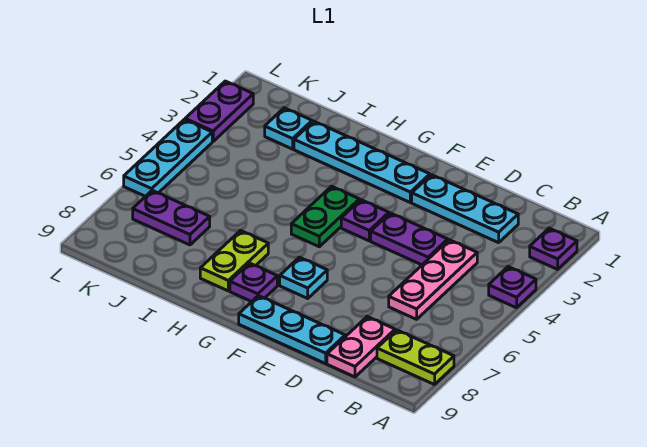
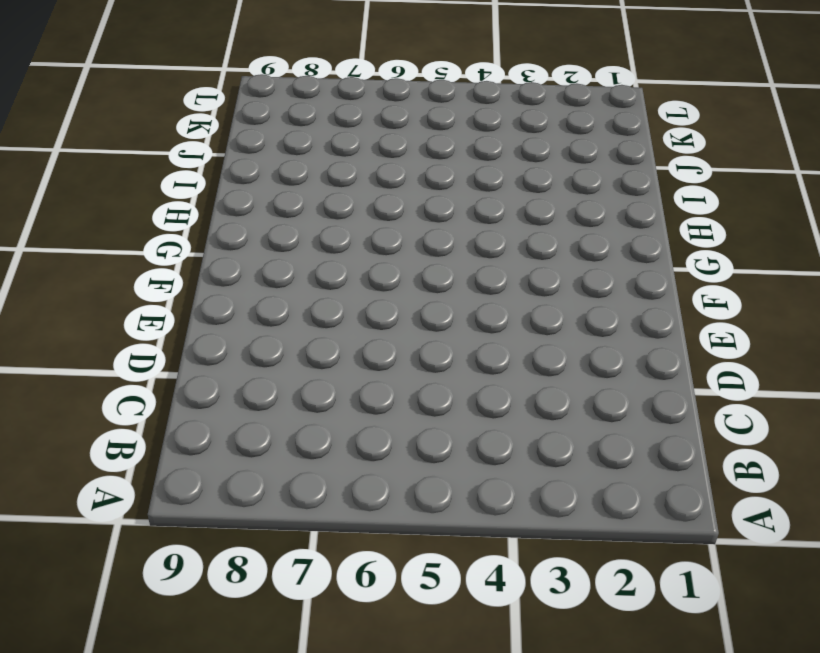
none -> purple plate A2 level 1
none -> purple plate A4 level 1
none -> lime plate A8:B8 level 1

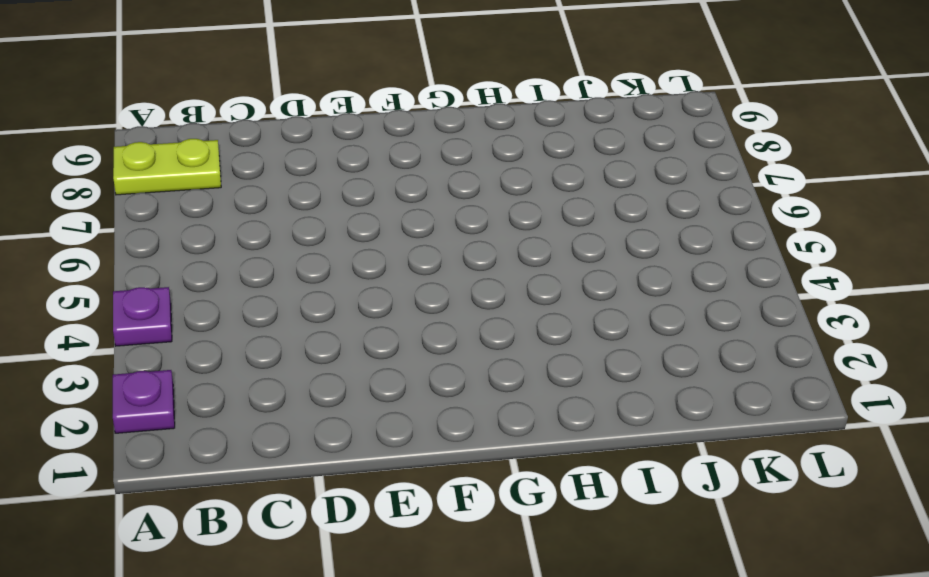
none -> cyan plate C2:E2 level 1
none -> pink plate C4:C6 level 1
none -> pink plate C8:C9 level 1

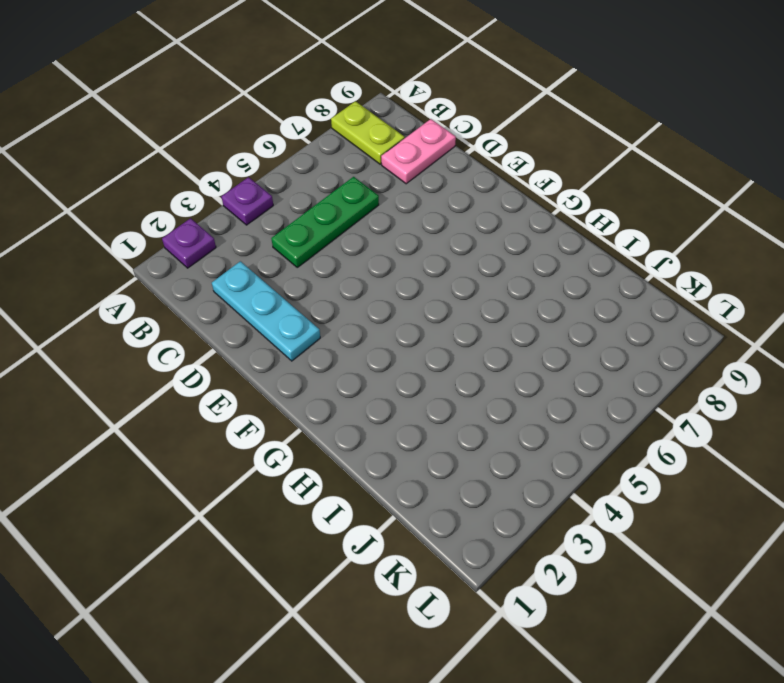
green plate C4:C6 level 1 -> pink plate C4:C6 level 1
none -> purple plate D4:E4 level 1
none -> cyan plate D9:F9 level 1
none -> cyan plate F2:I2 level 1

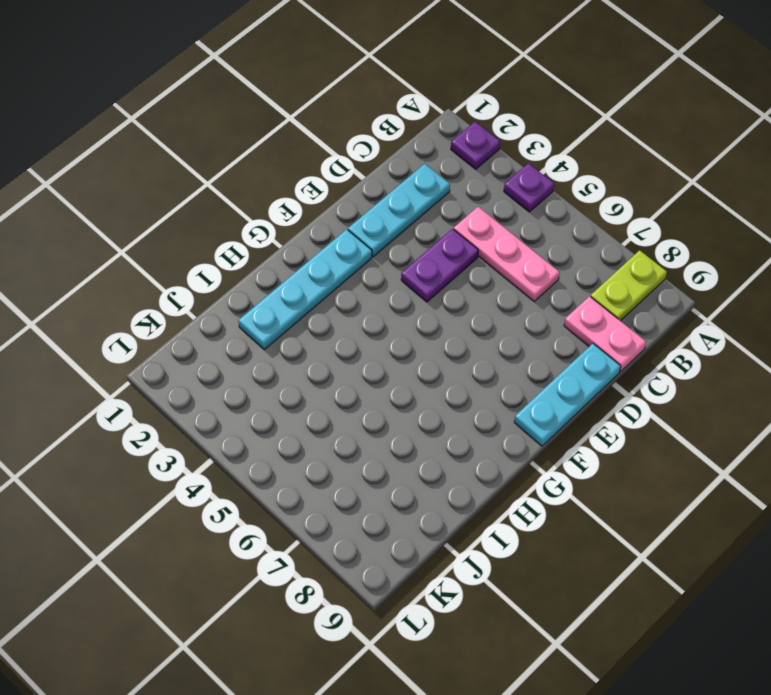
none -> purple plate F4 level 1
none -> cyan plate F7 level 1
none -> green plate G4:G5 level 1

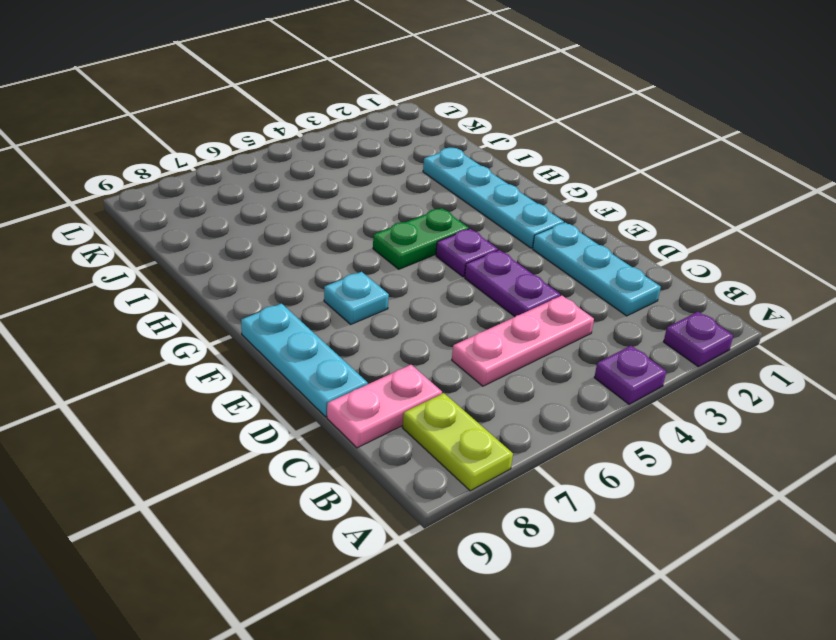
none -> purple plate G8 level 1
none -> lime plate H7:H8 level 1
none -> cyan plate J2 level 1

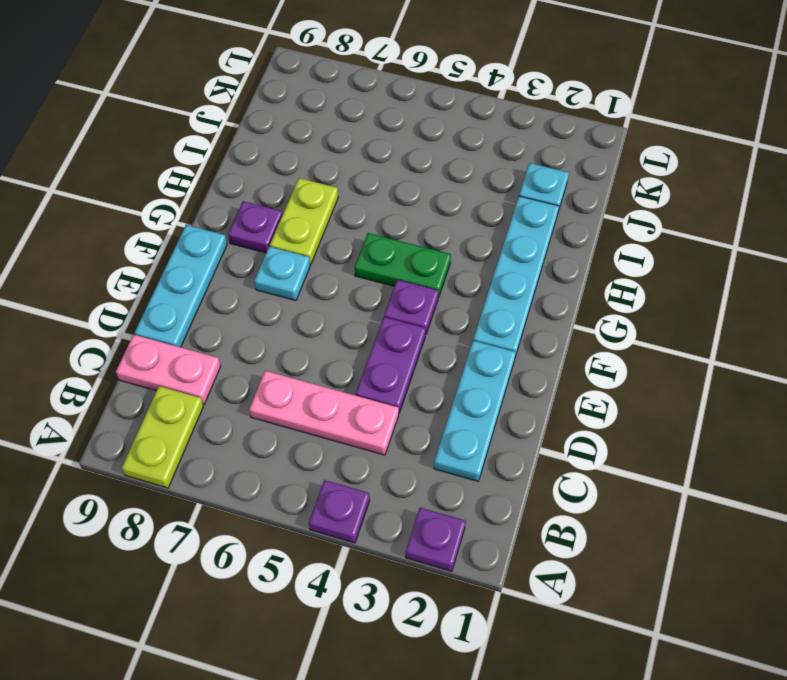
lime plate G7:H7 level 1 -> lime plate H7:H8 level 1
none -> purple plate J7:K7 level 1
none -> purple plate L2:L3 level 1
none -> cyan plate L4:L6 level 1

